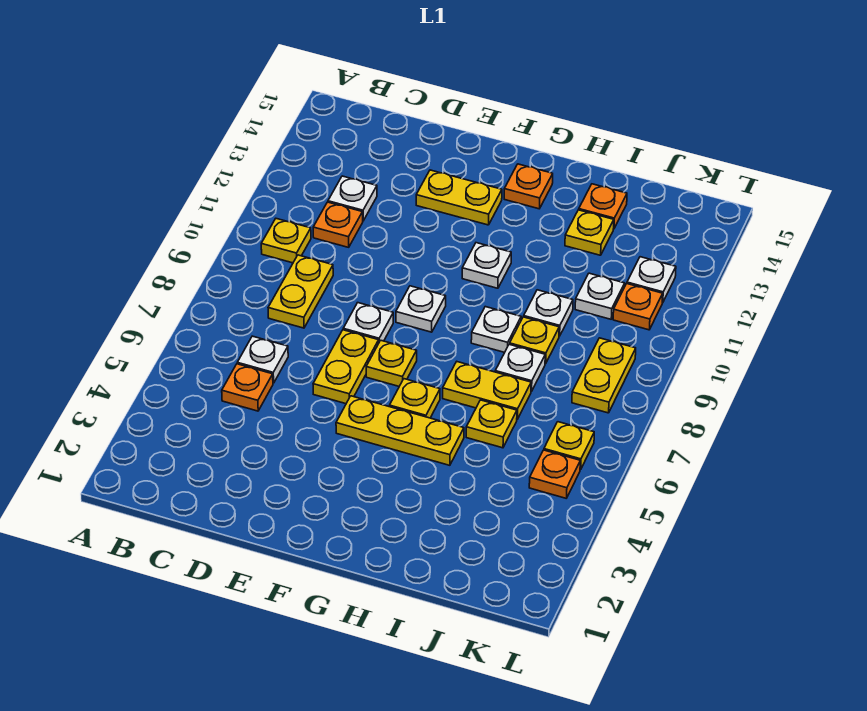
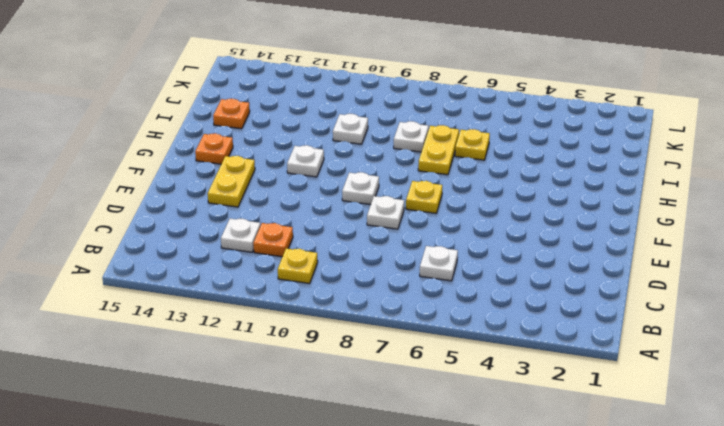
none -> orange plate C5 level 1
none -> yellow plate C8:C9 level 1
none -> yellow plate E6:E7 level 1

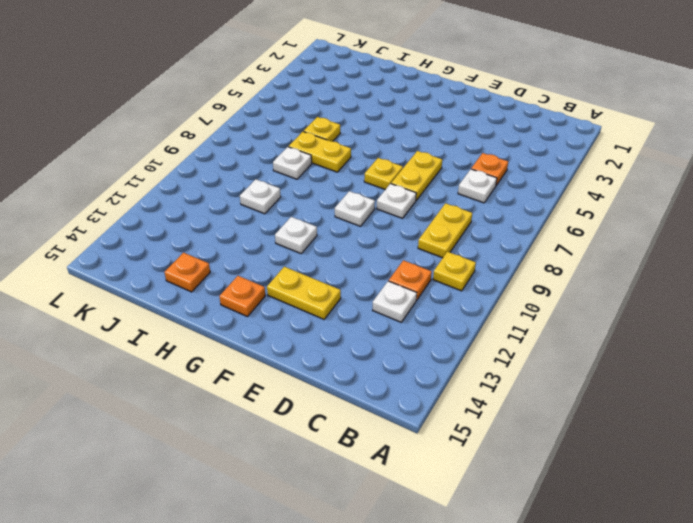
none -> yellow plate F5:H5 level 1
none -> yellow plate G6 level 1
none -> white plate H9 level 1

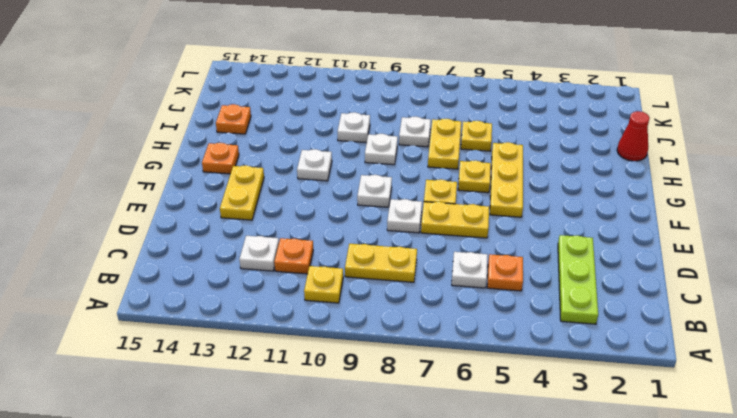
lime plate B3:D3 level 1 -> none
red cone I1 level 1 -> none
none -> yellow plate I9 level 1
none -> yellow plate I13 level 1
none -> white plate J11 level 1

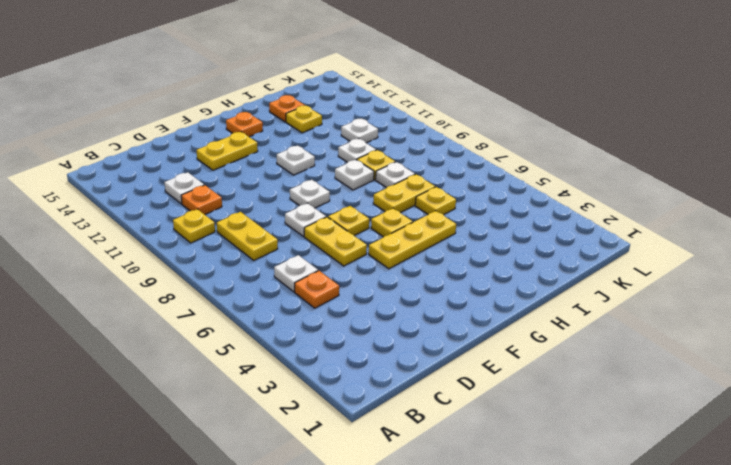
none -> orange plate K5 level 1
none -> yellow plate K6 level 1
none -> yellow plate K8:K9 level 1

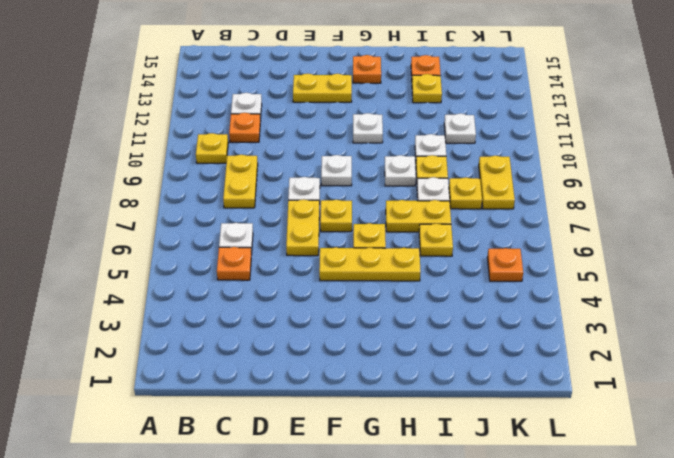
yellow plate J8 level 1 -> yellow plate K6 level 1
none -> orange plate K11 level 1
none -> white plate K12 level 1

